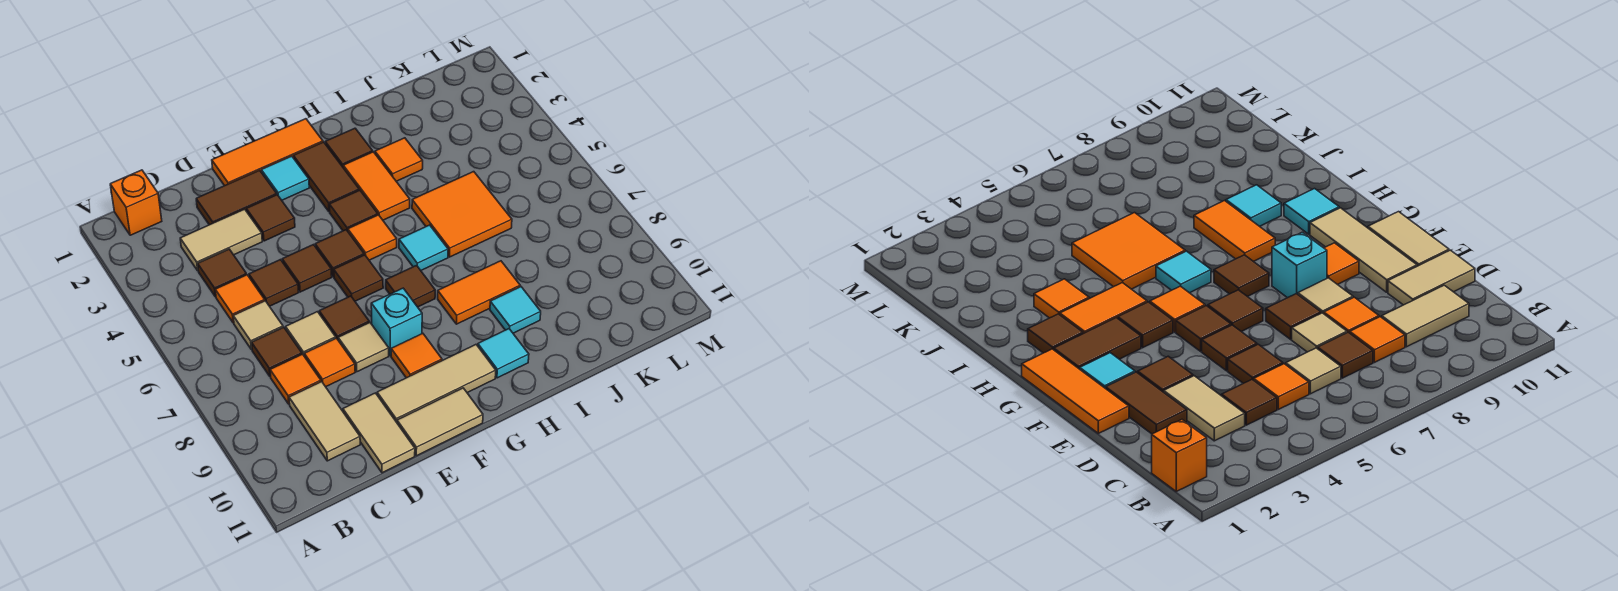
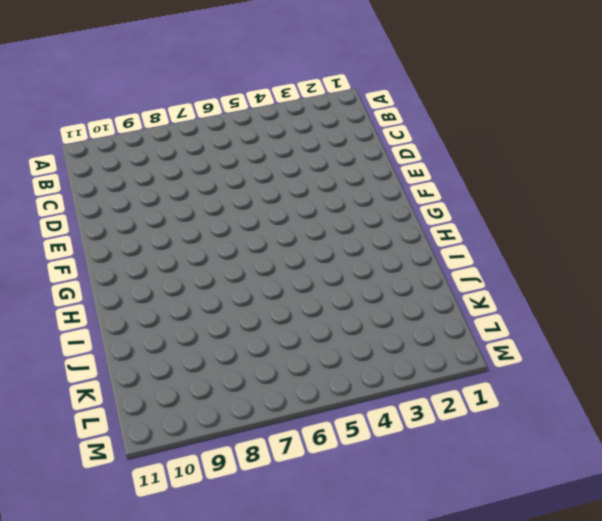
none -> orange brick B1 level 1
none -> tan tile C3:D3 level 1
none -> brown tile C4 level 1
none -> orange tile C5 level 1

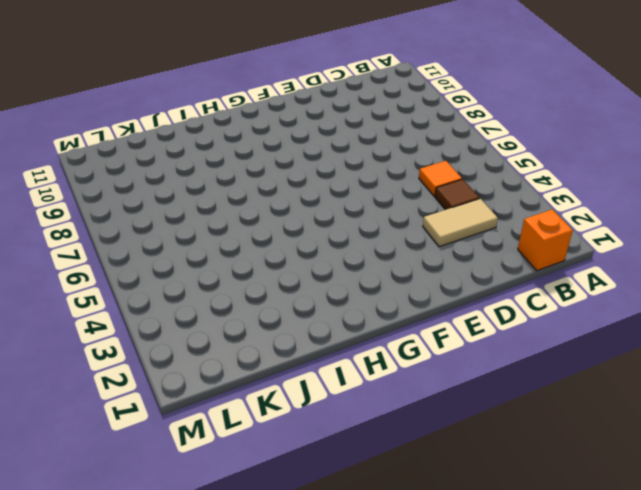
none -> tan tile C6 level 1
none -> brown tile C7 level 1
none -> orange tile C8 level 1
none -> tan tile C9:C10 level 1

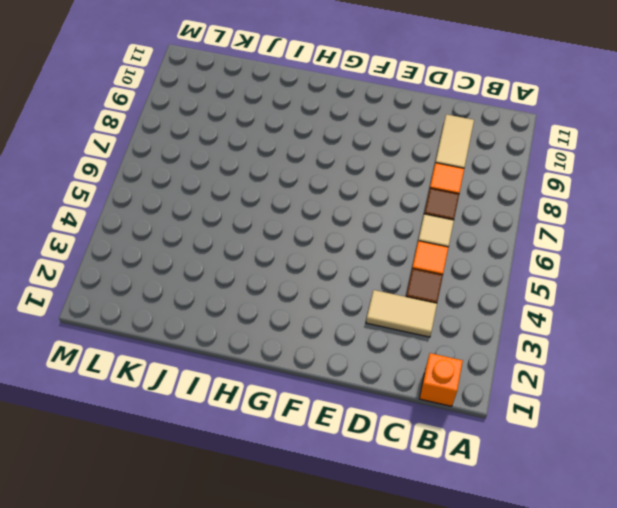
none -> brown tile D2:E2 level 1
none -> brown tile D5 level 1
none -> tan tile D7 level 1
none -> orange tile D8 level 1

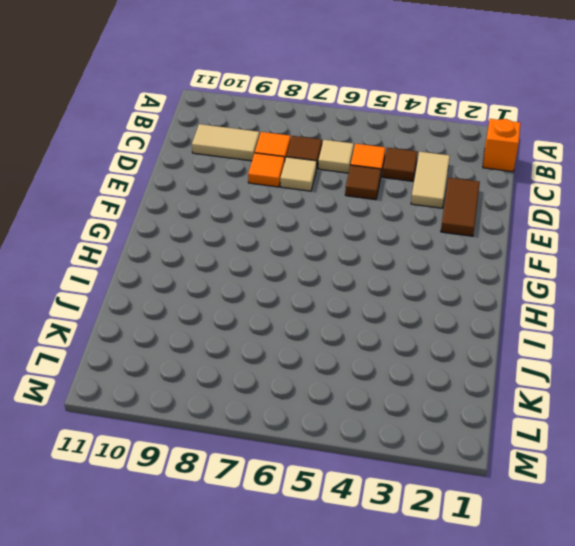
none -> tan tile D10:D11 level 1
none -> orange tile E1:G1 level 1
none -> brown tile E3 level 1
none -> brown tile E5 level 1

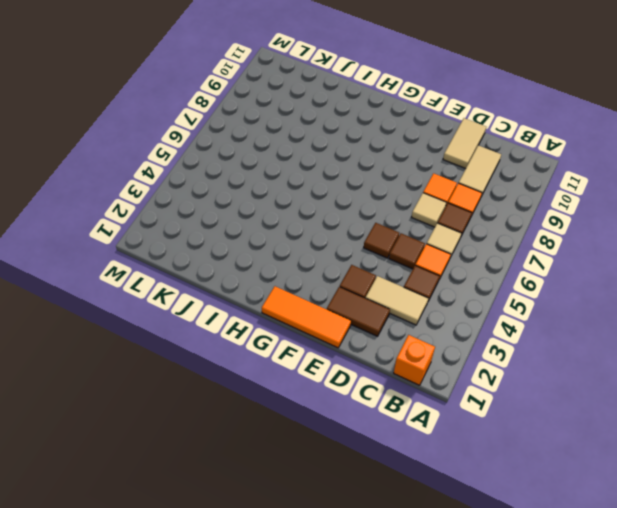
none -> brown tile E7 level 1
none -> tan tile E8 level 1
none -> tan tile E10:G10 level 1
none -> tan tile E11:F11 level 1

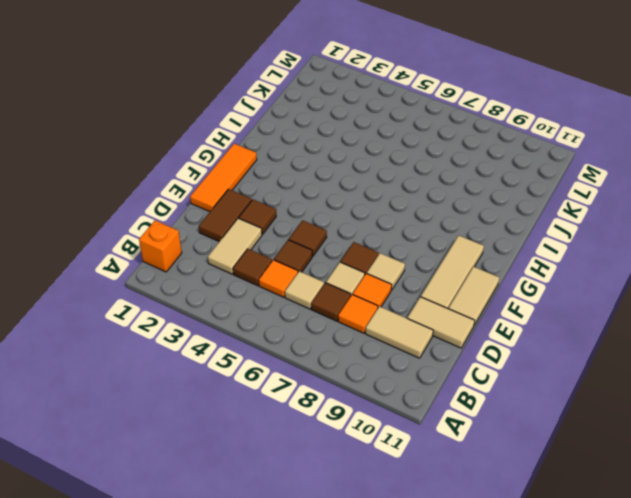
none -> cyan tile F2 level 1
none -> brown tile F5 level 1
none -> brown tile F6 level 1
none -> cyan brick F8 level 1

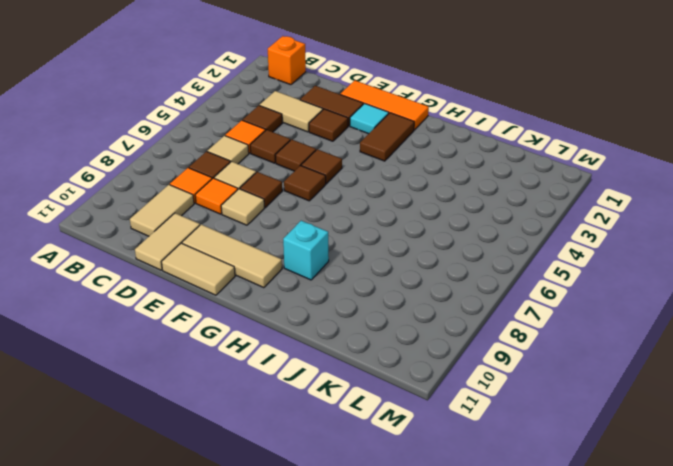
cyan brick H9 level 1 -> cyan brick F8 level 1
none -> orange tile F9 level 1
none -> brown tile G4 level 1
none -> orange tile G5 level 1
none -> brown tile G7 level 1

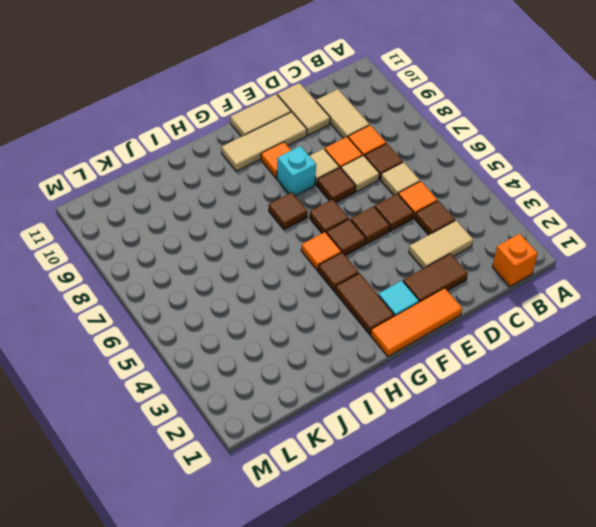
none -> brown tile E3 level 1
none -> brown tile H2 level 1
none -> orange tile H3:H4 level 1
none -> cyan tile H6 level 1

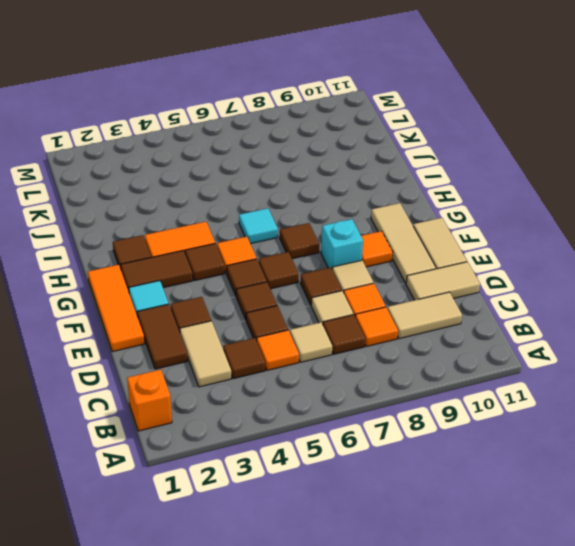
none -> orange tile H8:I8 level 1
none -> cyan tile H10 level 1
none -> orange tile I3 level 1
none -> orange tile I5:J6 level 1

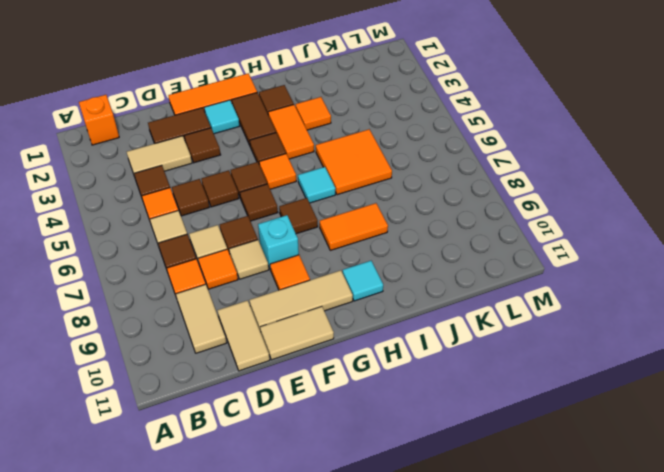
none -> cyan tile I9 level 1

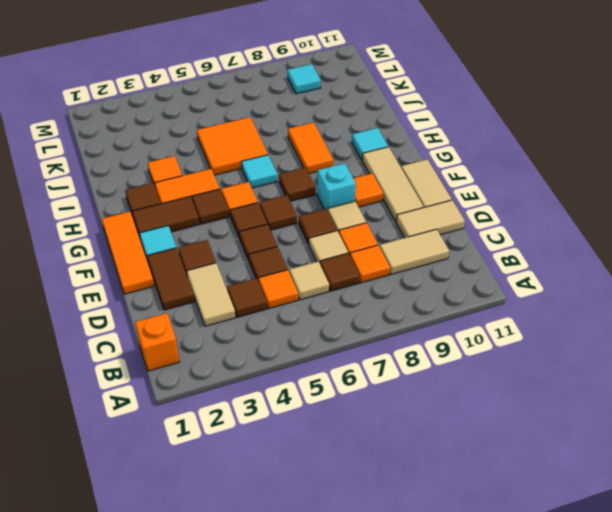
cyan tile L9 level 1 -> cyan tile I9 level 1

